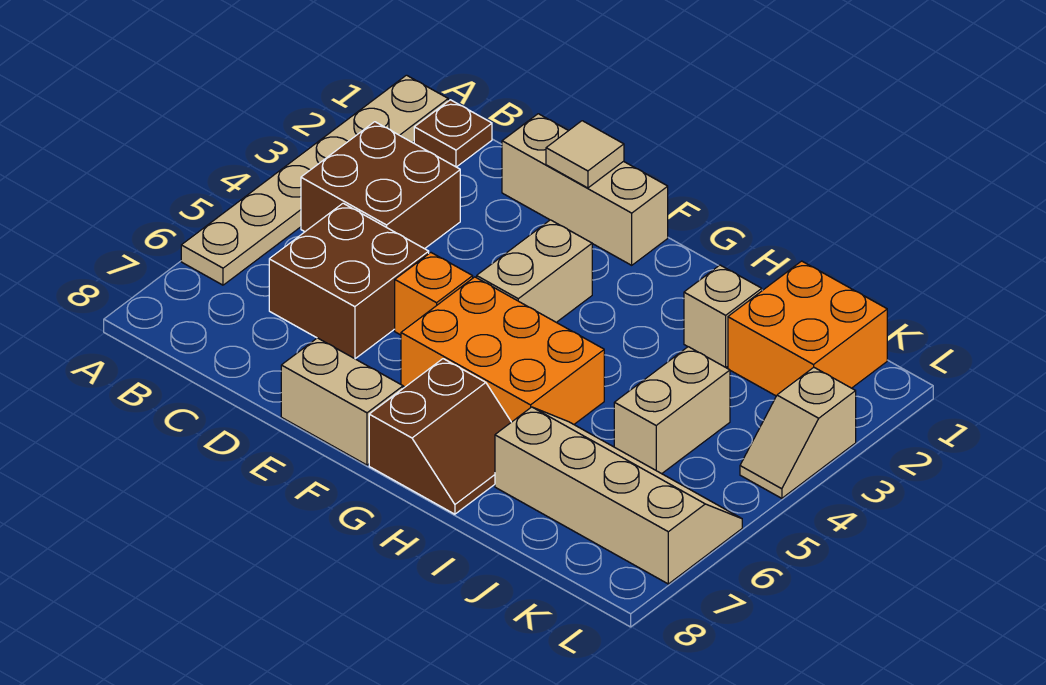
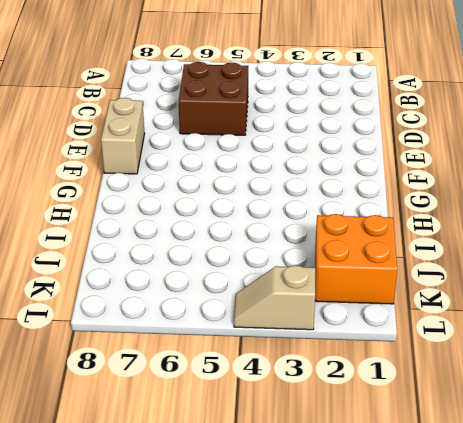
none -> tan plate A1:A6 level 1
none -> brown plate B1 level 1
none -> brown brick B3:C4 level 1

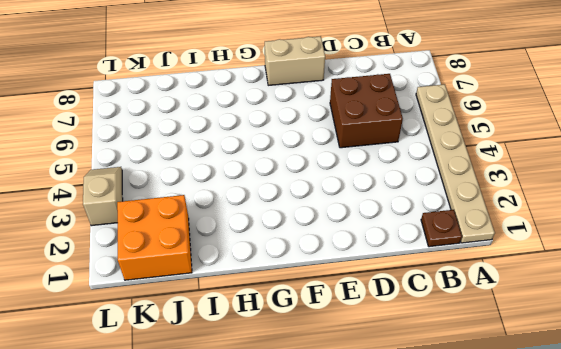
none -> brown brick B3:C4 level 1
none -> tan brick D1:F1 level 1
none -> orange brick E5 level 1

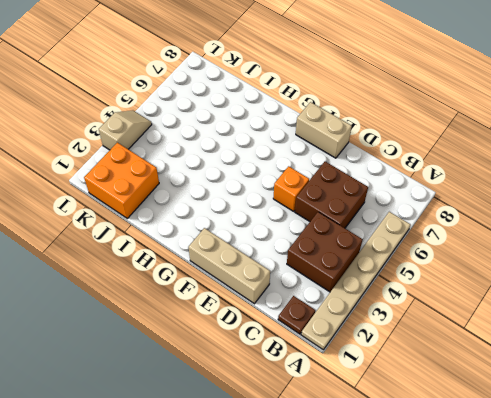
none -> tan brick F3:F4 level 1
none -> orange brick F5:H6 level 1
none -> brown slope G7:H8 level 1 top G

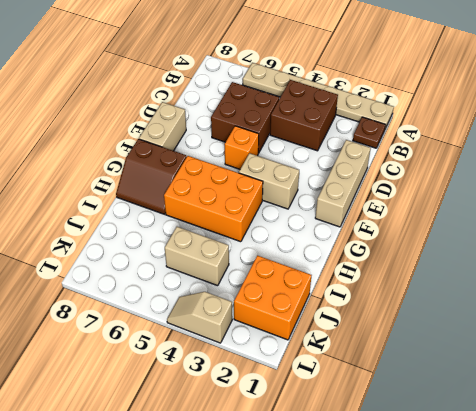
orange brick G4:H6 level 1 -> orange brick F5:H6 level 1
none -> tan brick I2 level 1
none -> tan slope I6:L7 level 1 top 7
none -> tan tile E1 level 2

